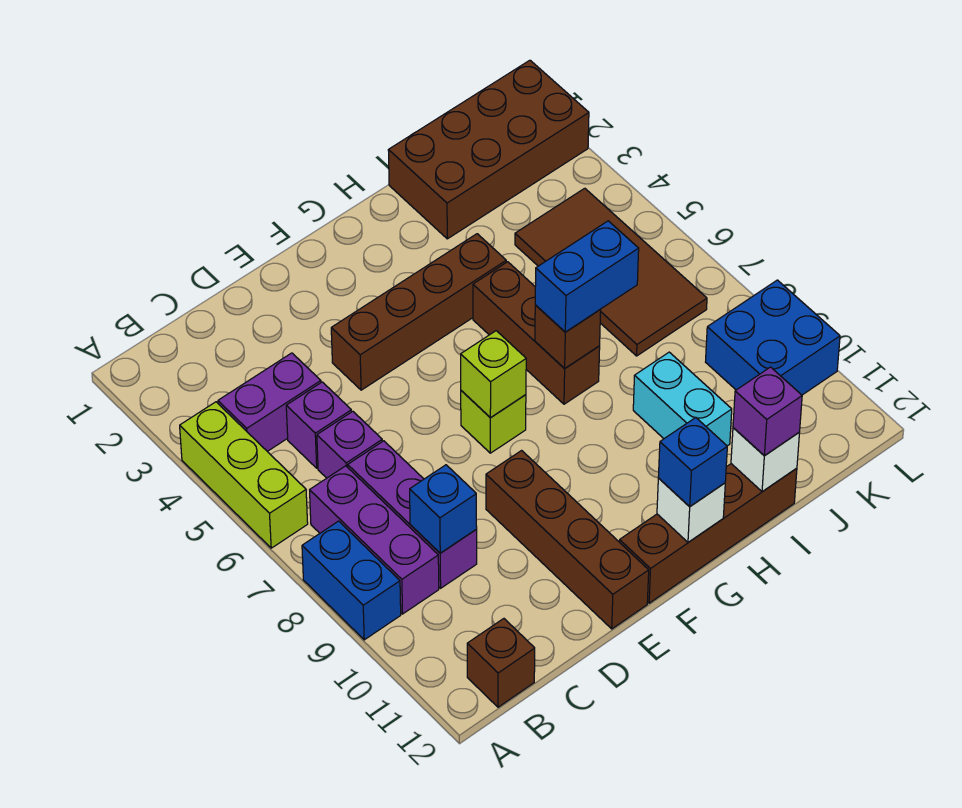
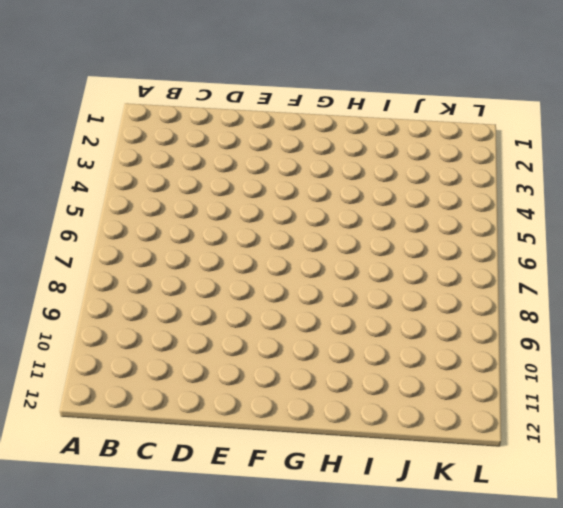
none -> lime brick A4:A6 level 1
none -> blue brick A8:A9 level 1
none -> purple brick B4:C4 level 1

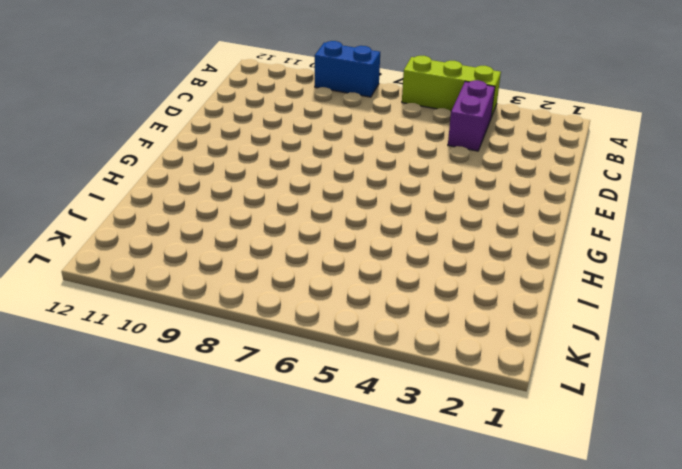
none -> purple brick B7:B9 level 1
none -> brown brick B12 level 1
none -> purple brick C5 level 1

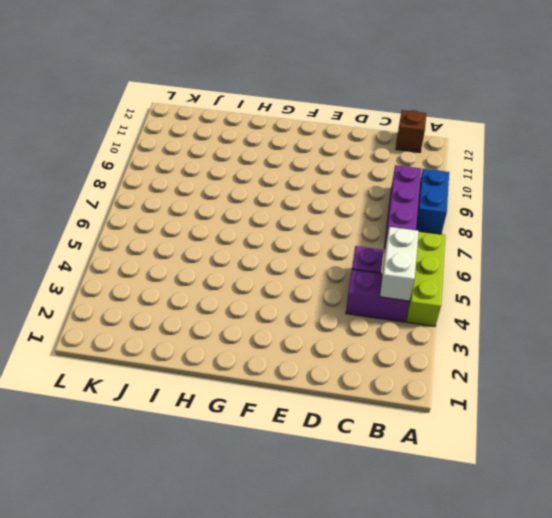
white brick B4:B5 level 2 -> none
none -> purple brick C6 level 1
none -> purple brick C7:C9 level 1
none -> brown brick E4:H4 level 1

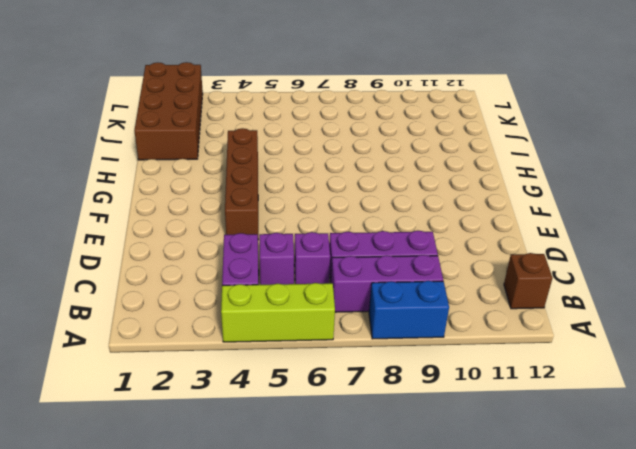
none -> brown brick E9:E12 level 1
none -> lime brick F7 level 1
none -> brown brick F12:I12 level 1

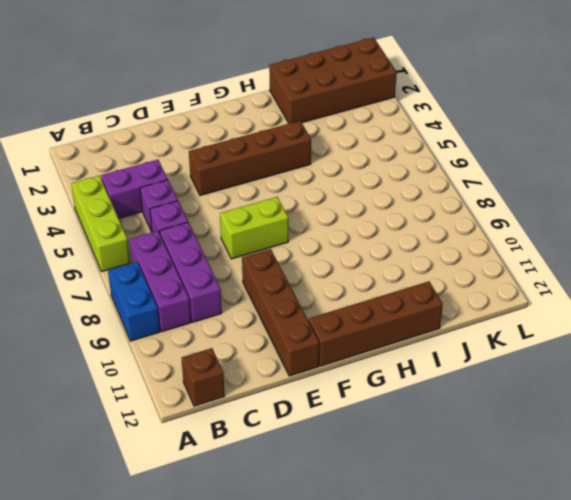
lime brick E7:F7 level 1 -> lime brick F7 level 1
none -> brown brick H5:H7 level 1
none -> cyan brick I9:I10 level 1
none -> brown tile J4:K7 level 1

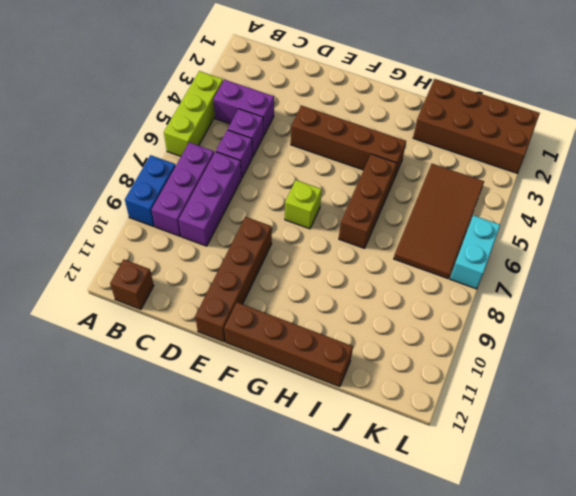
cyan brick L6:L7 level 1 -> cyan brick I9:I10 level 1
none -> blue brick K9:L10 level 1
none -> blue brick C9 level 2
none -> lime brick F7 level 2

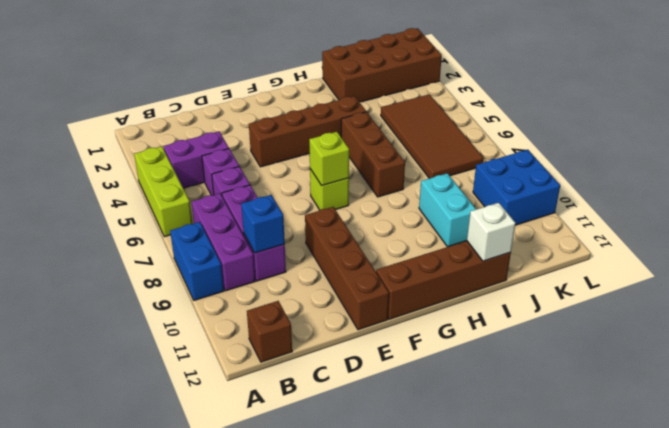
none -> white brick G12 level 2
none -> brown brick H7 level 2
none -> blue brick G12 level 3

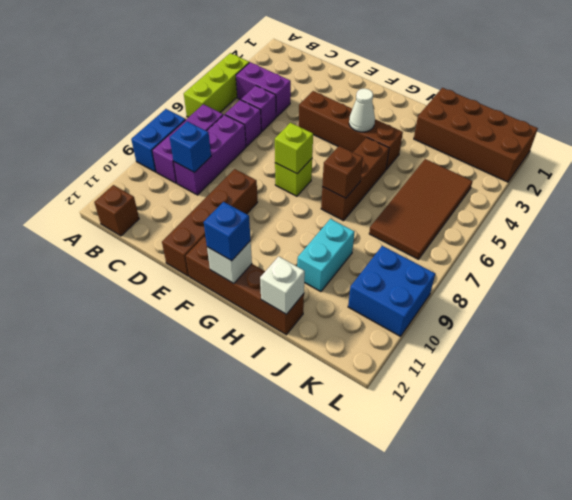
white cone G4 level 2 -> none
none -> blue brick H7:I7 level 3
none -> purple brick I12 level 3

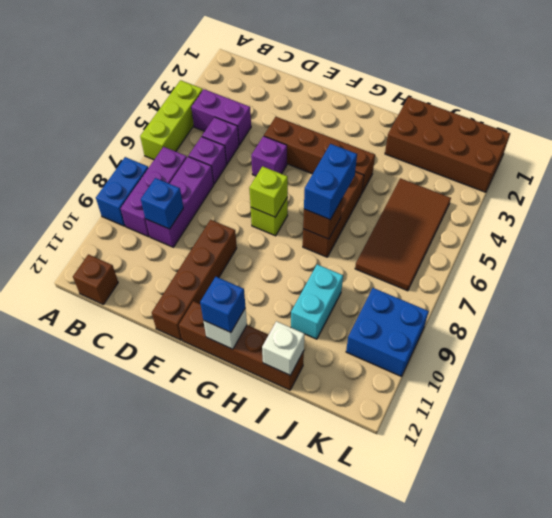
purple brick E5 level 1 -> purple brick I12 level 3
blue brick H6:H7 level 3 -> blue brick H7:I7 level 3

